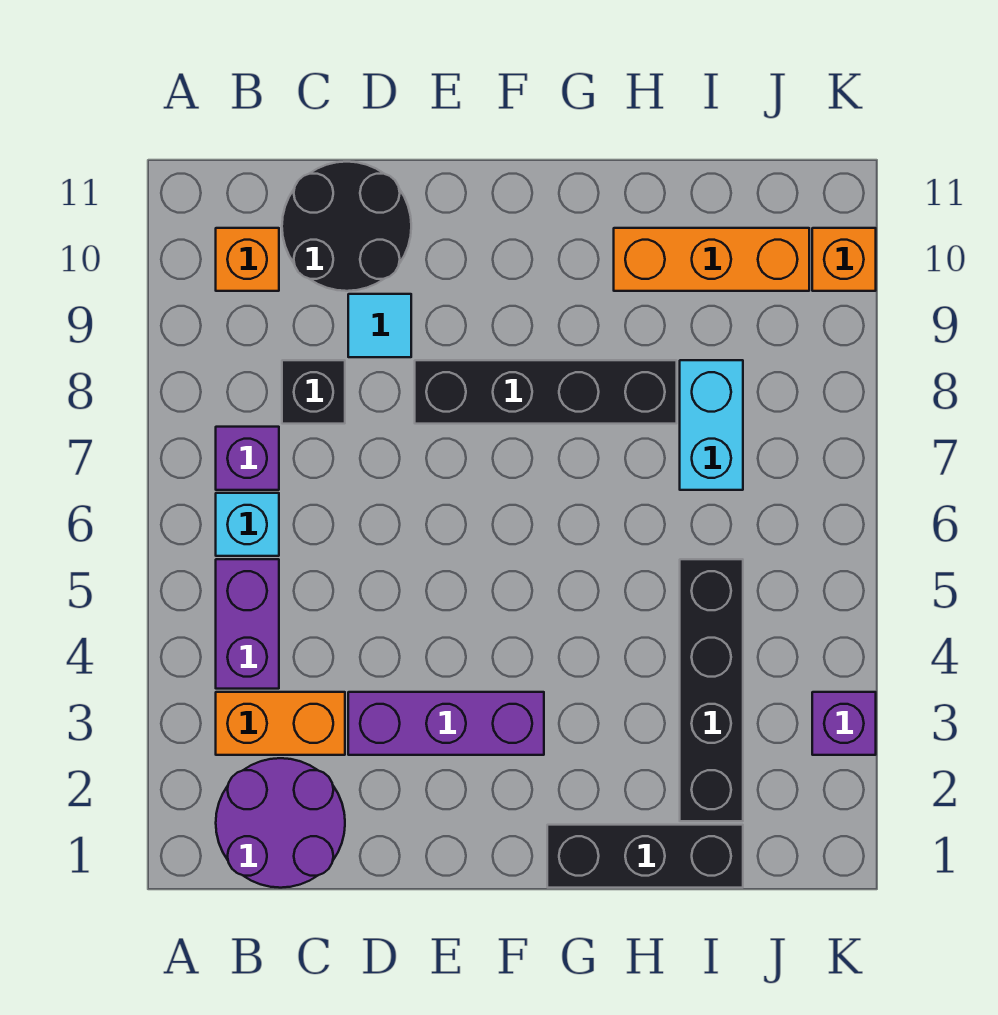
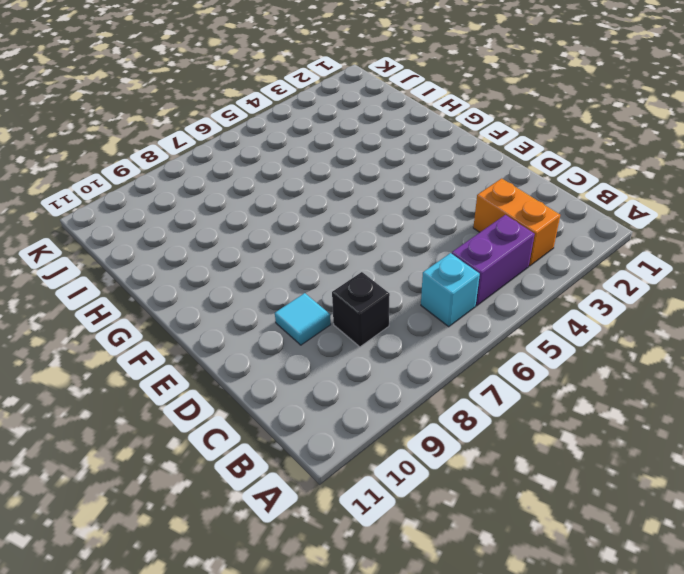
none -> purple round brick B1:C2 level 1
none -> purple brick B7 level 1
none -> orange brick B10 level 1

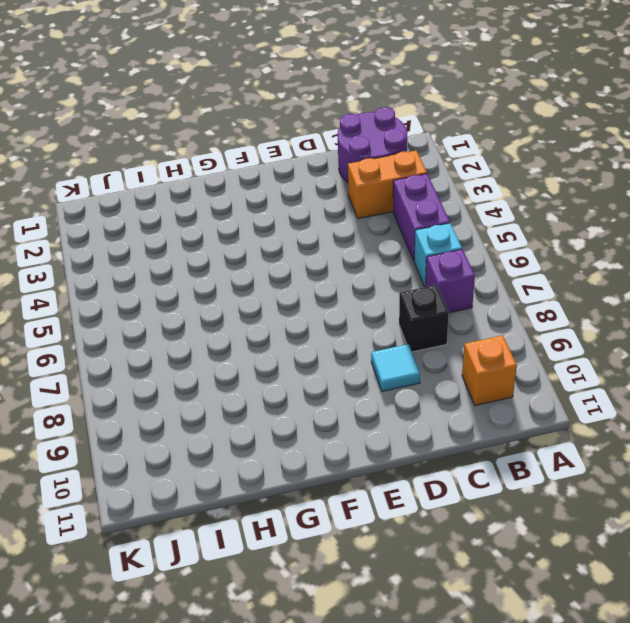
none -> black round brick C10:D11 level 1
none -> purple brick D3:F3 level 1
none -> black brick E8:H8 level 1

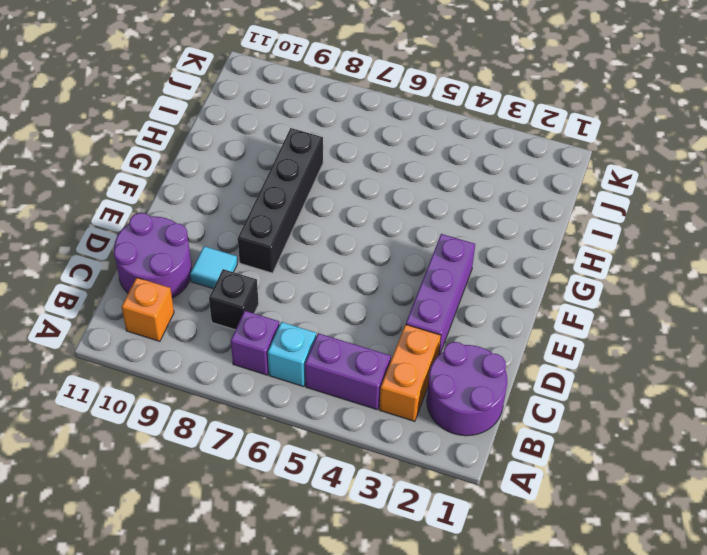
purple round brick C10:D11 level 1 -> black round brick C10:D11 level 1
none -> black brick G1:I1 level 1
none -> orange brick H10:J10 level 1
none -> black brick I2:I5 level 1

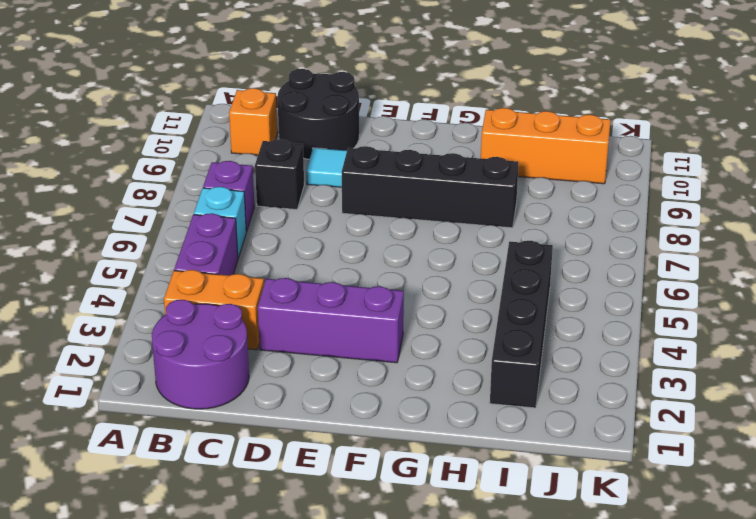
none -> black brick G1:I1 level 1
none -> cyan brick I7:I8 level 1
none -> purple brick K3 level 1

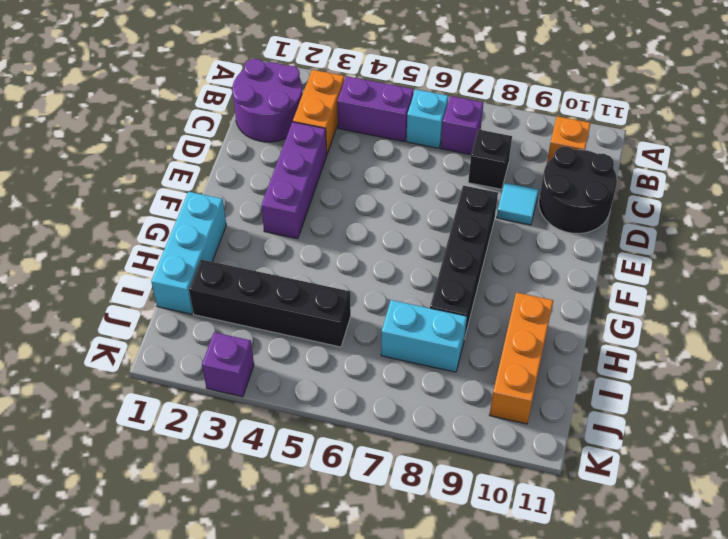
cyan brick G1:I1 level 1 -> black brick G1:I1 level 1
none -> orange brick K10 level 1

